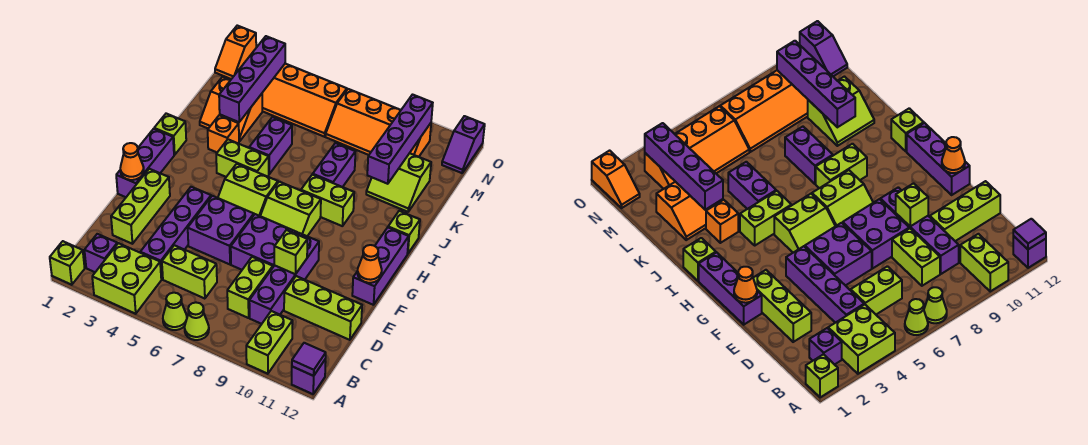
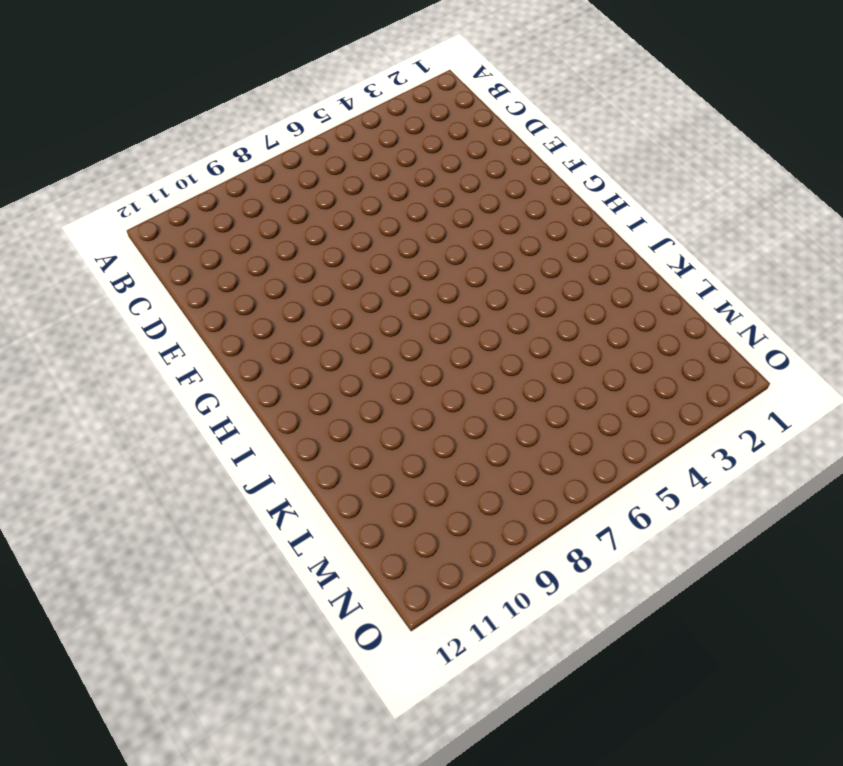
none -> lime brick A1 level 1
none -> lime brick A3:B4 level 1
none -> lime cone A6 level 1
none -> lime cone A7 level 1

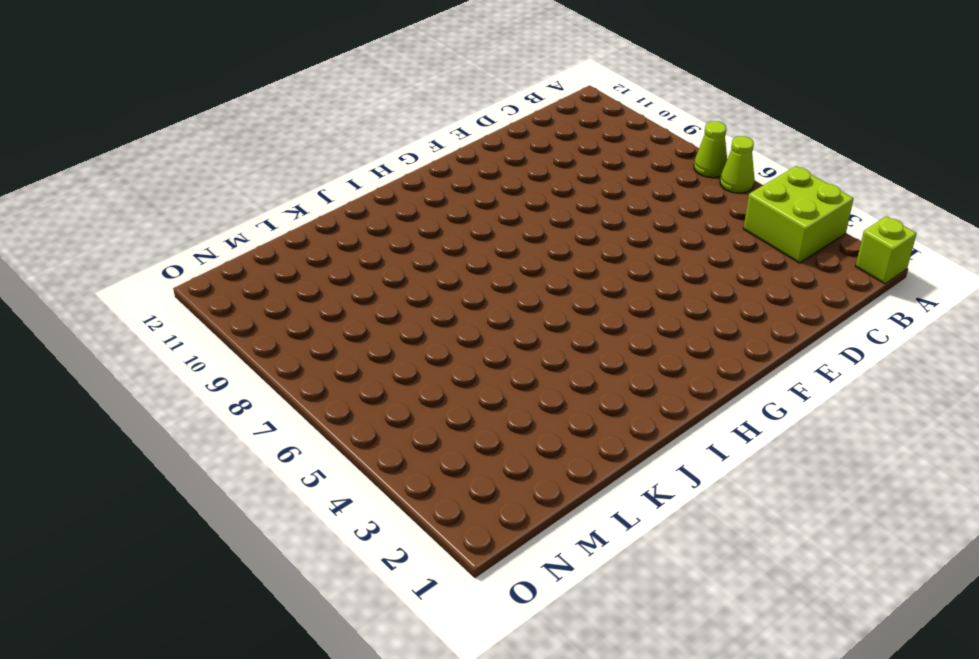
none -> lime brick A10:B10 level 1
none -> purple brick A12 level 1
none -> purple brick B2 level 1
none -> purple brick C4:F4 level 1

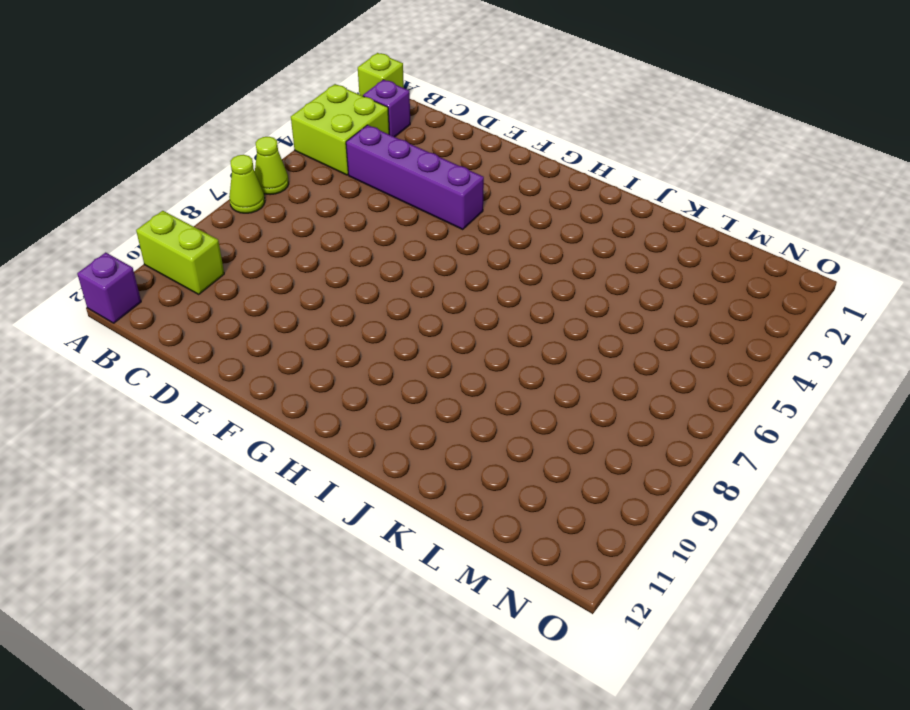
none -> lime brick C5:C6 level 1
none -> lime brick C8:D8 level 1
none -> purple brick C9:F9 level 1
none -> lime brick D2:F2 level 1

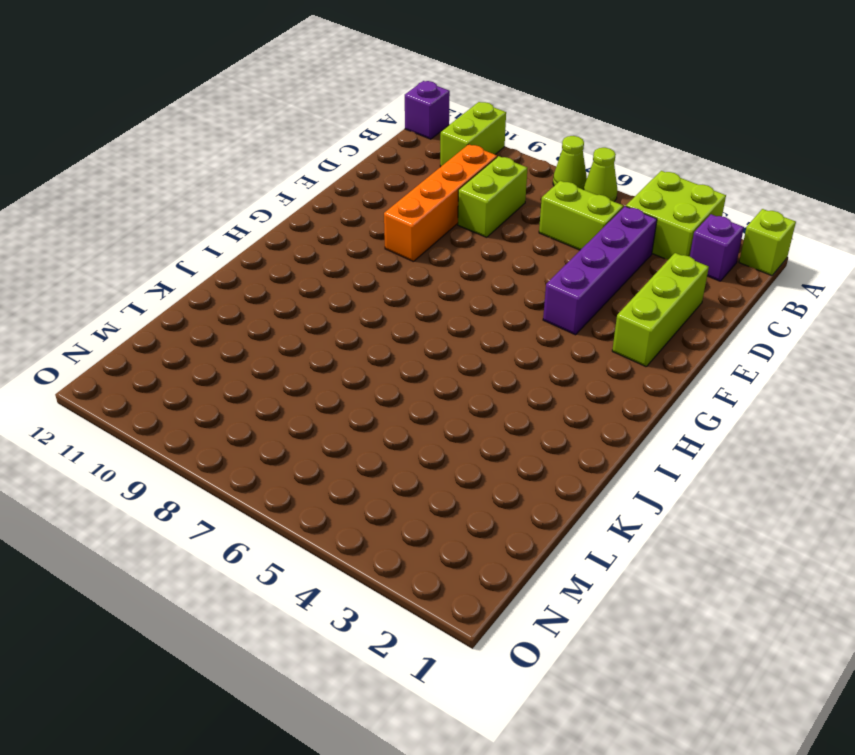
orange brick C9:F9 level 1 -> purple brick C9:F9 level 1
none -> lime brick D10:D12 level 1
none -> purple brick E5:F6 level 1
none -> purple brick E7:F8 level 1
none -> purple brick F1:H1 level 1

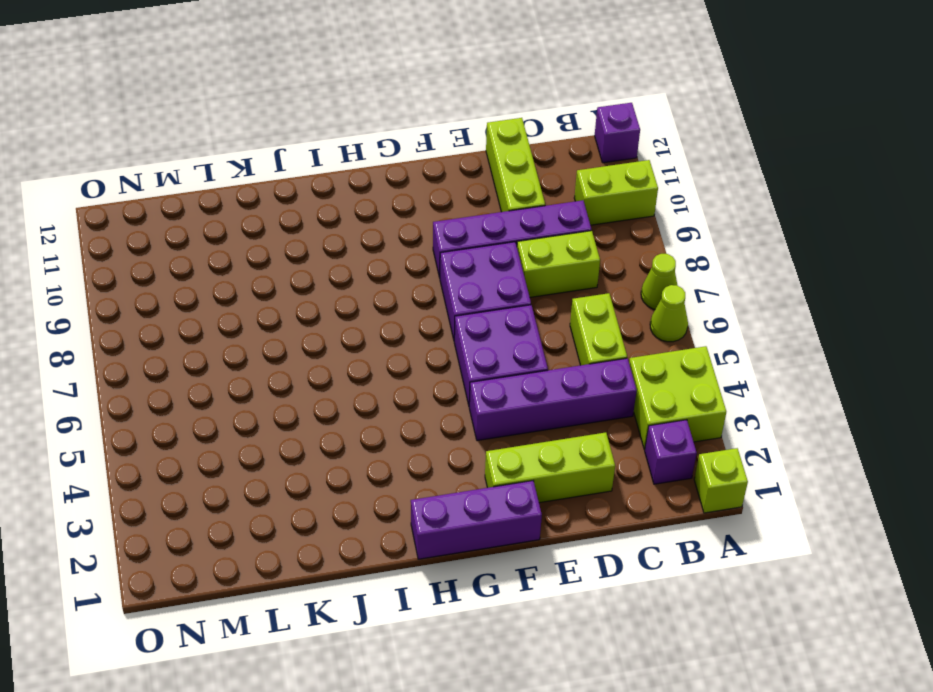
none -> purple brick F12:H12 level 1
none -> lime slope G5:H6 level 1 top H
none -> lime slope G7:H8 level 1 top H
none -> lime brick I1 level 1

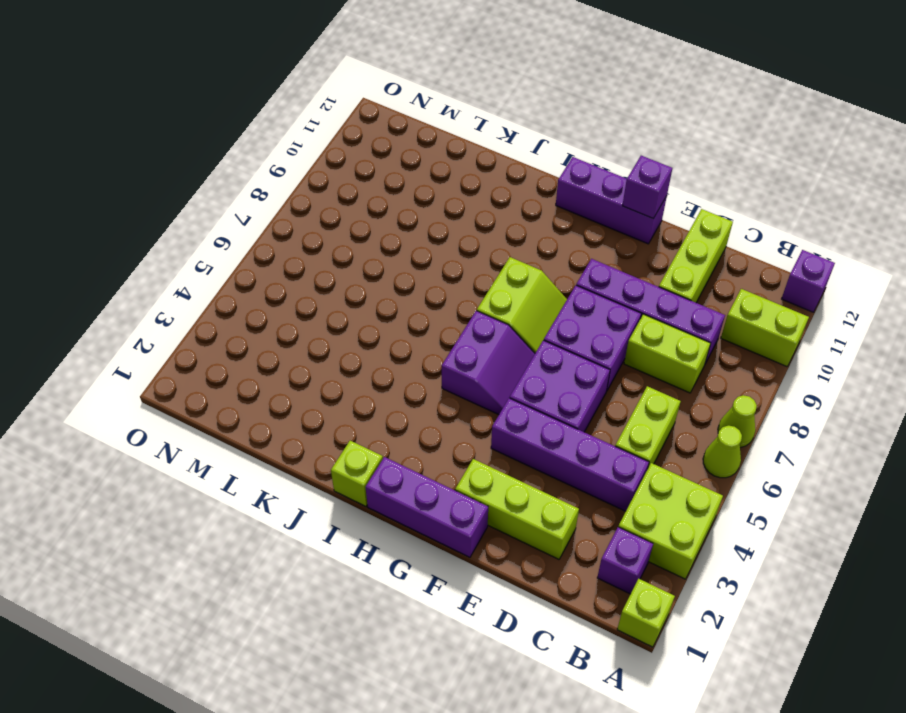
purple brick F12 level 2 -> orange cone F12 level 2
purple slope G5:H6 level 1 top H -> lime slope G5:H6 level 1 top H
none -> lime brick I4:I5 level 1
none -> lime brick I8:I9 level 1
none -> lime brick I12 level 1
none -> orange brick J3 level 1

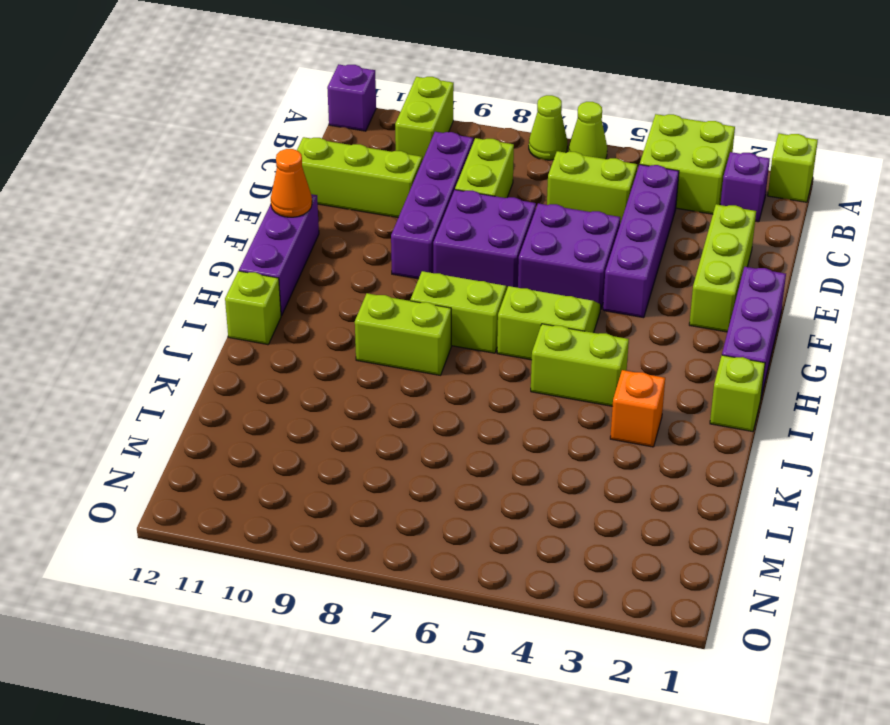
none -> purple brick J5:K5 level 1
none -> purple brick J8:K8 level 1
none -> orange slope K2:L3 level 1 top L
none -> lime slope K10:L11 level 1 top L

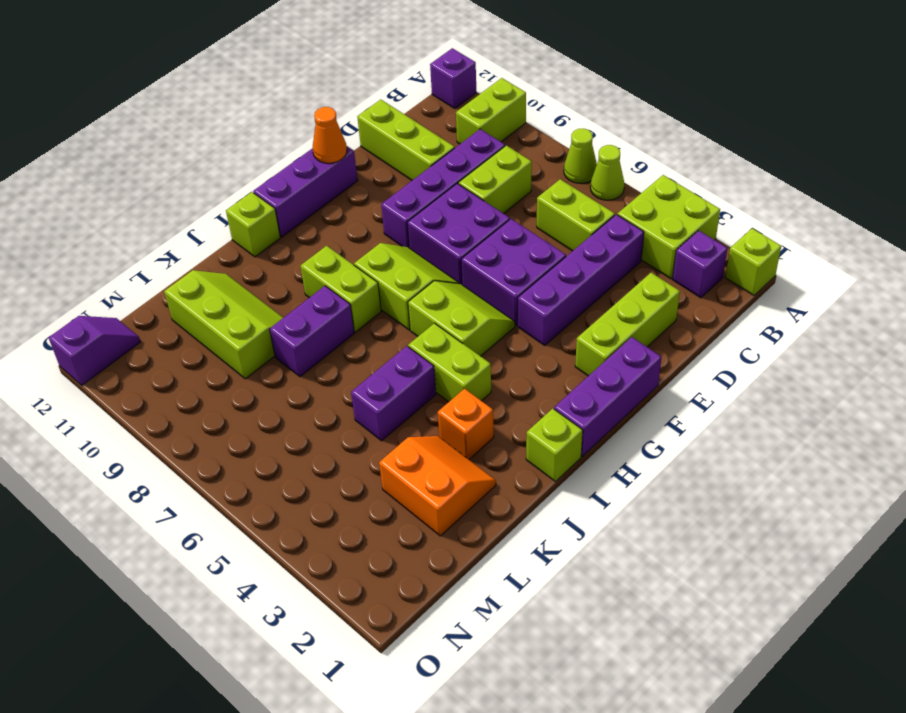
lime slope K9:L11 level 1 top L -> lime slope K10:L11 level 1 top L
none -> orange slope M3:N6 level 1 top N
none -> orange slope M7:N10 level 1 top N
none -> orange slope N1:O1 level 1 top O
none -> purple tile A12 level 2

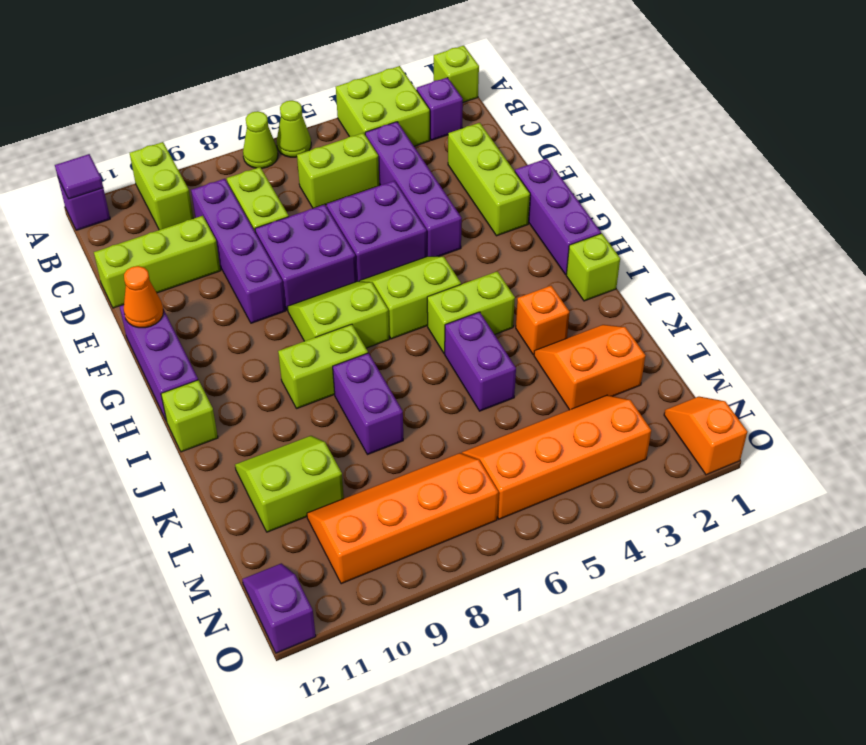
none -> lime brick E9 level 2
none -> orange cone F1 level 2
none -> purple brick K3:N3 level 2
none -> purple brick K10:N10 level 2

